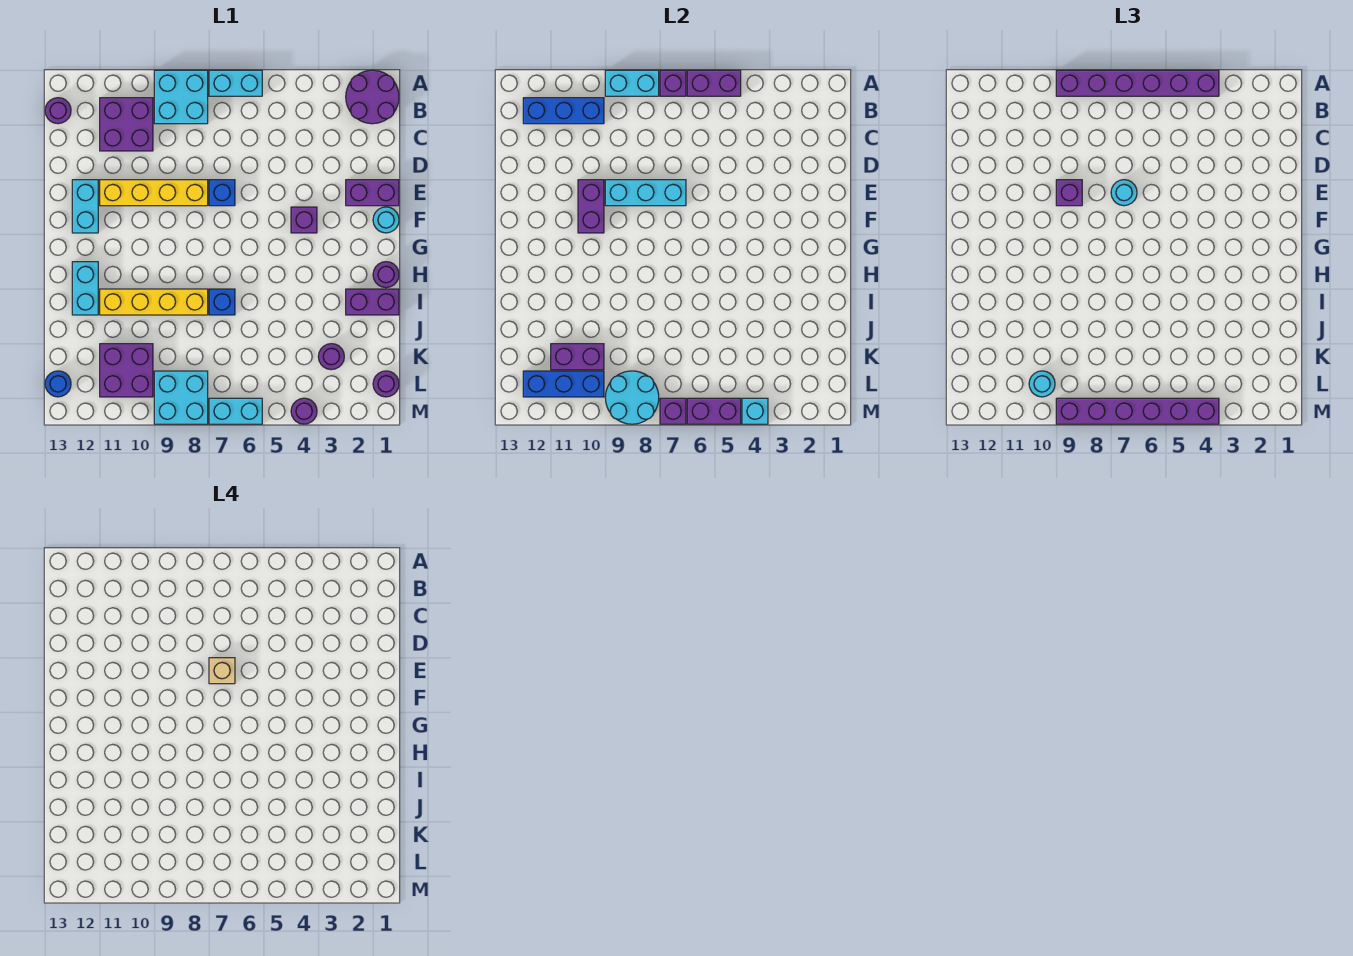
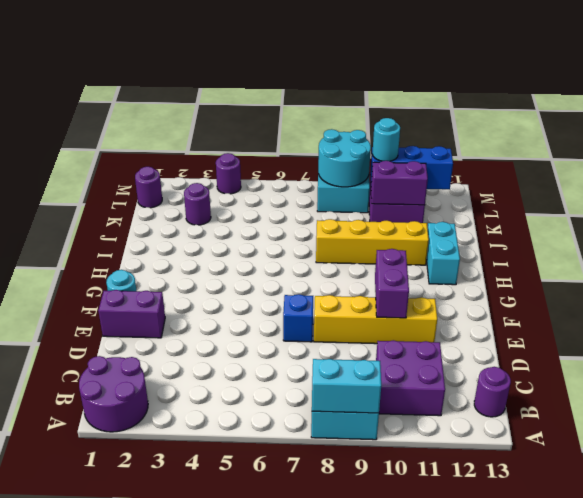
none -> cyan brick A6:A7 level 1
none -> cyan brick E12:F12 level 1
none -> purple brick F4 level 1
none -> purple round brick H1 level 1

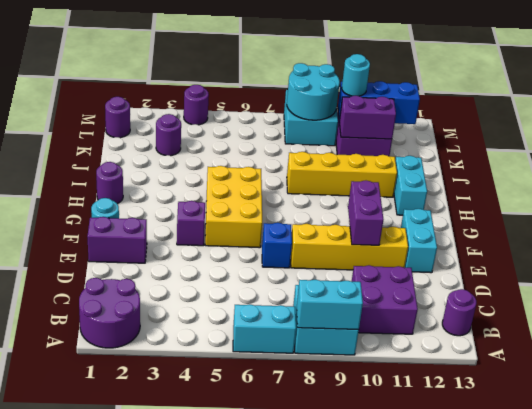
yellow brick F5:H6 level 1 -> none
none -> purple brick I1:I2 level 1
none -> blue brick I7 level 1
none -> blue round brick L13 level 1
none -> cyan brick M6:M7 level 1

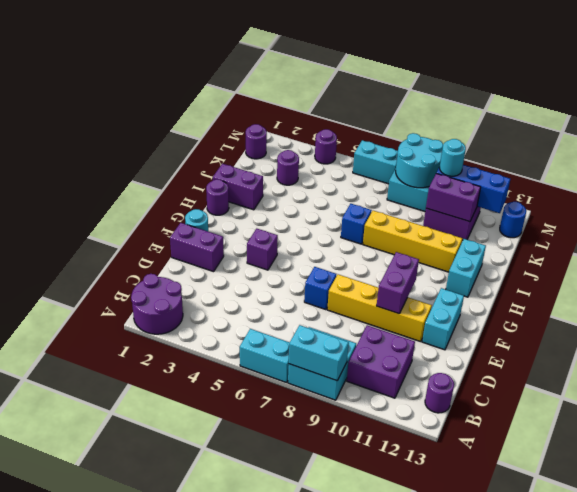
none -> purple brick A5:A6 level 2
none -> purple brick A7 level 2
none -> blue brick B10:B12 level 2
none -> cyan brick E7:E9 level 2

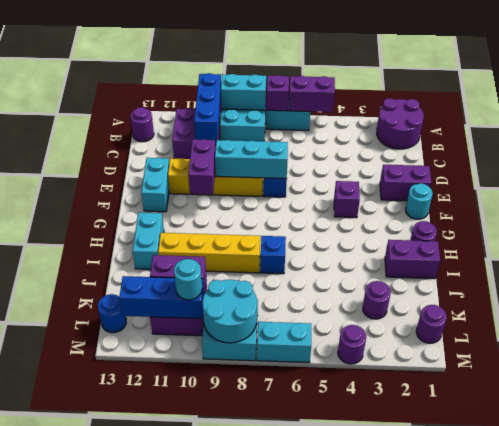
blue brick A10:C10 level 2 -> blue brick B10:B12 level 2
none -> cyan brick M4 level 2
none -> purple brick M5:M6 level 2
none -> purple brick M7 level 2
none -> purple brick A4:A9 level 3

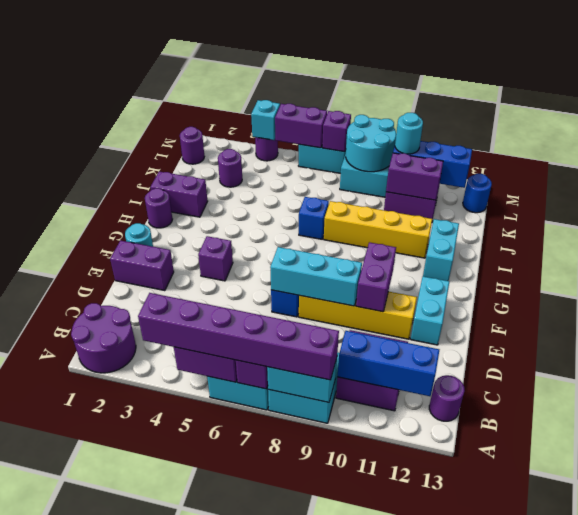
none -> cyan round brick E7 level 3
none -> purple brick E9 level 3
none -> purple brick M4:M9 level 3
none -> tan brick E7 level 4

